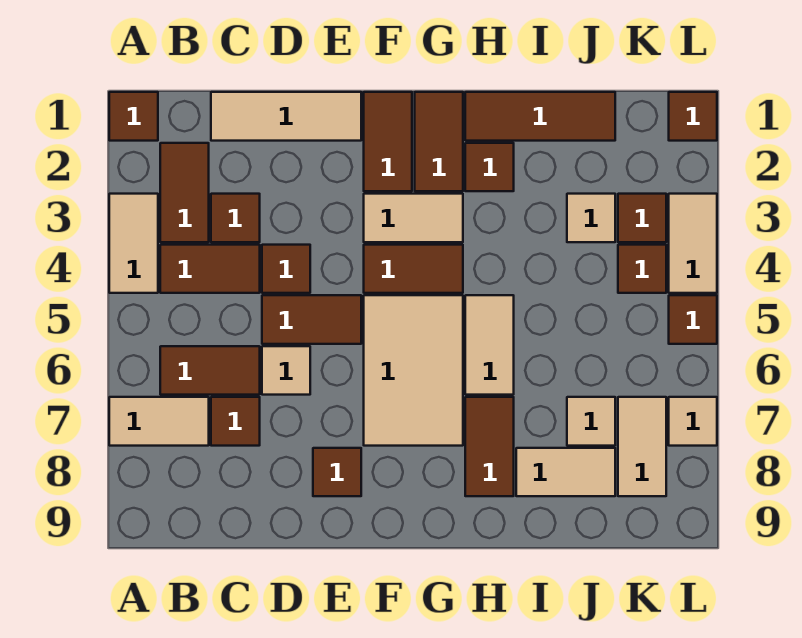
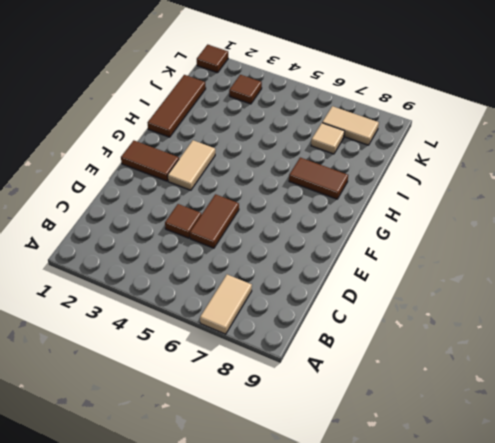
none -> brown tile A1 level 1
none -> tan tile A3:A4 level 1
none -> brown tile B2:B3 level 1
none -> brown tile B4:C4 level 1

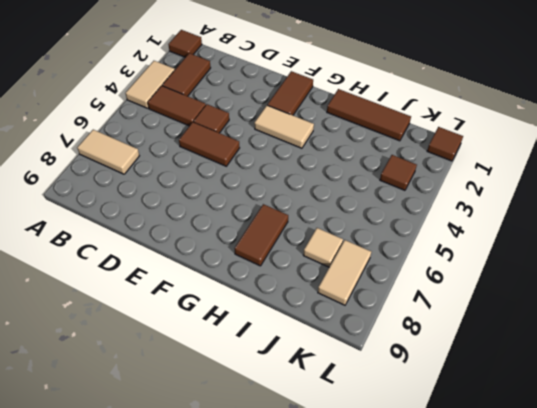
none -> brown tile B6:C6 level 1
none -> tan tile C1:E1 level 1
none -> brown tile C3 level 1
none -> brown tile C7 level 1

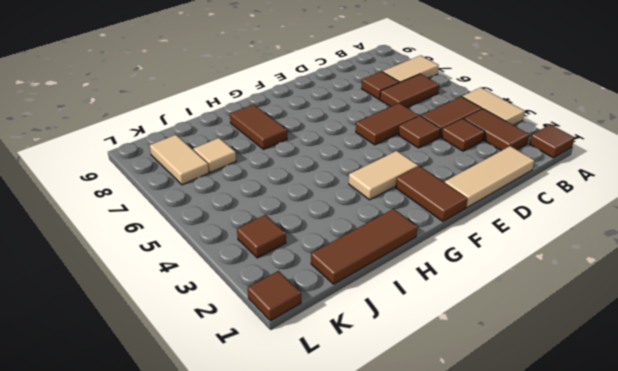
none -> tan tile D6 level 1
none -> brown tile E8 level 1
none -> brown tile F4:G4 level 1
none -> tan tile F5:G7 level 1

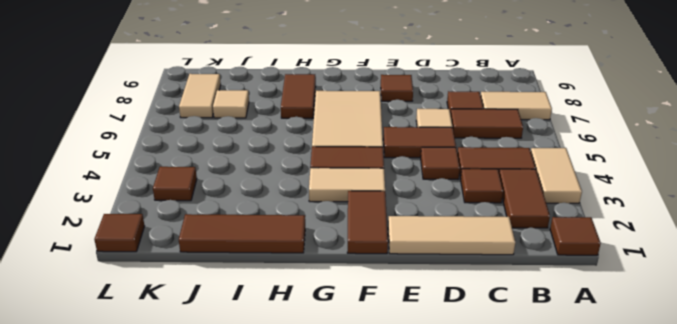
none -> brown tile G1:G2 level 1
none -> brown tile H2 level 1
none -> tan tile H5:H6 level 1
none -> tan tile I8:J8 level 1

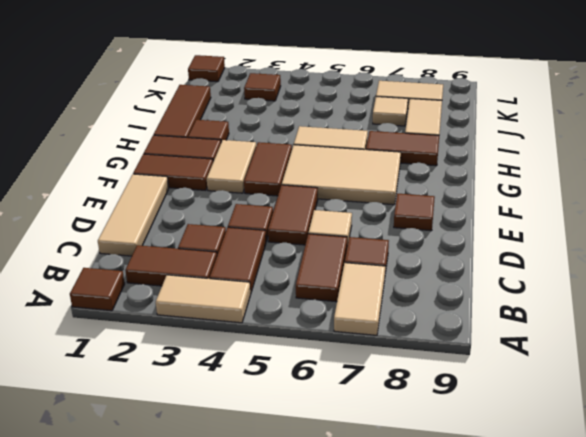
none -> tan tile J3 level 1
none -> brown tile K4 level 1
none -> tan tile L3:L4 level 1
none -> brown tile L5 level 1

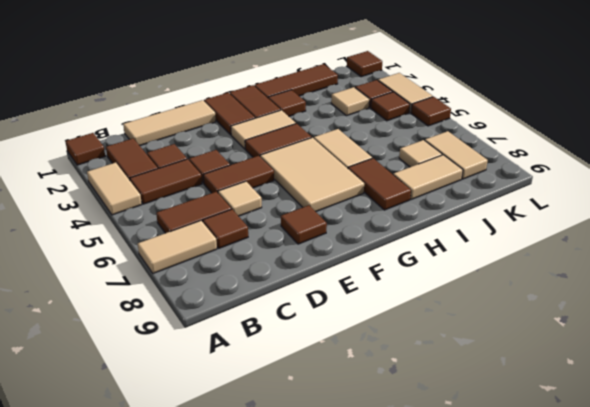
none -> tan tile L7 level 1

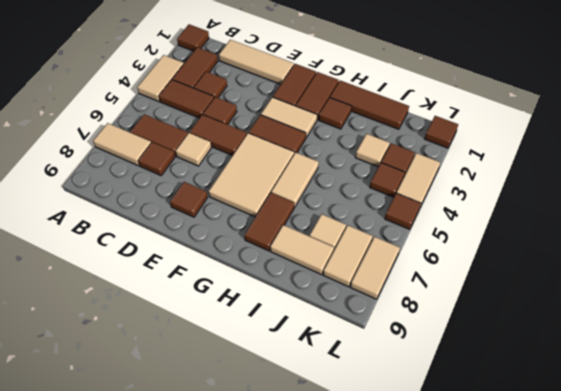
tan tile L7:L8 level 1 -> tan tile L7 level 1

